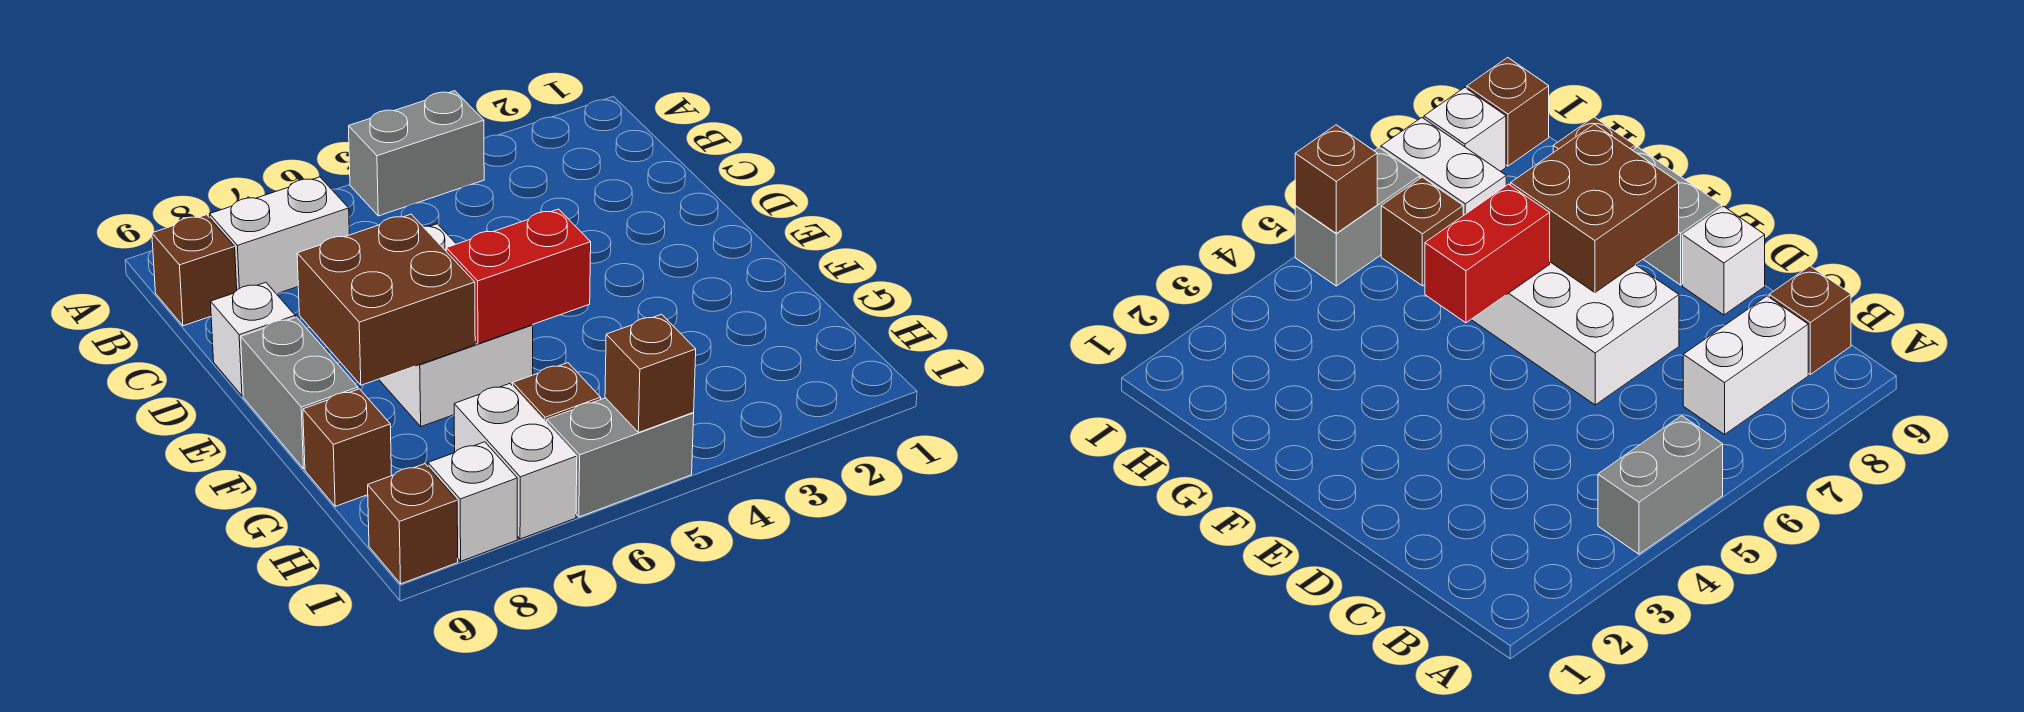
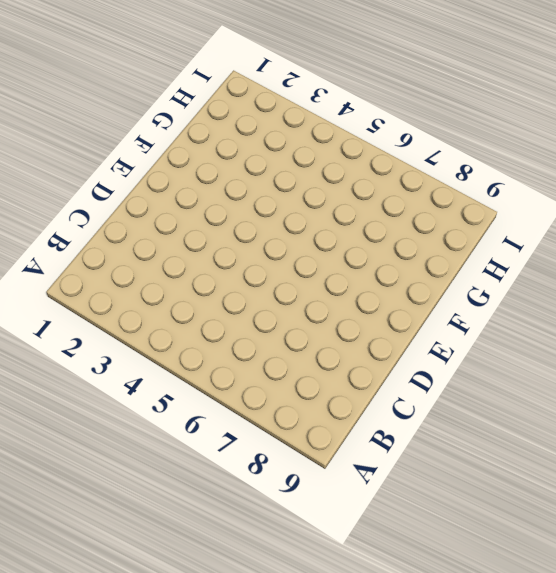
none -> grey brick A4:A5 level 1
none -> white brick B7:B8 level 1
none -> brown brick B9 level 1

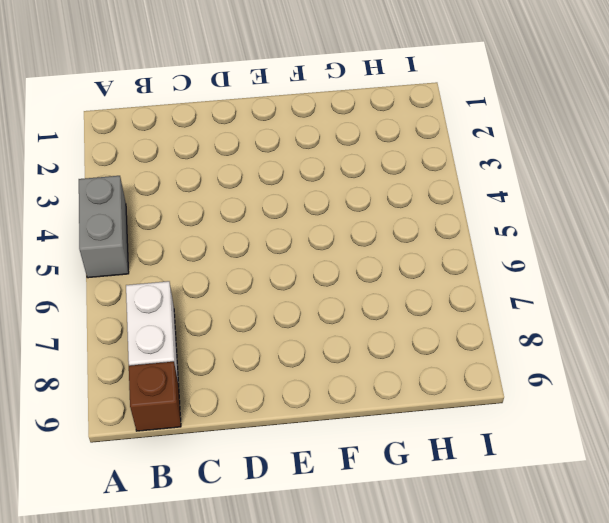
none -> white brick D6:F7 level 1
none -> white brick D9 level 1
none -> grey brick E9:F9 level 1

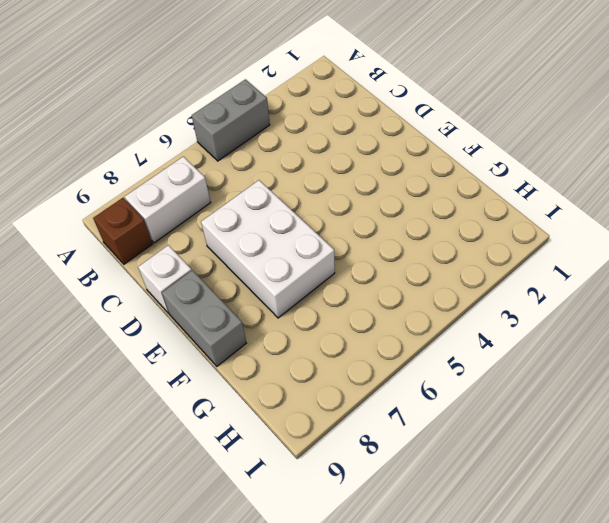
none -> brown brick G9 level 1
none -> brown brick H6 level 1
none -> white brick H7:I7 level 1

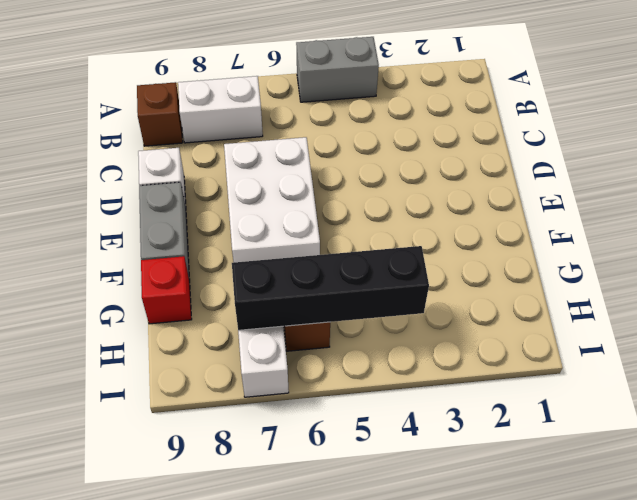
red brick G9 level 1 -> brown brick G9 level 1
black brick H4:H7 level 2 -> none
none -> grey brick I5:I6 level 1
none -> white brick I8 level 1
none -> brown brick I9 level 1

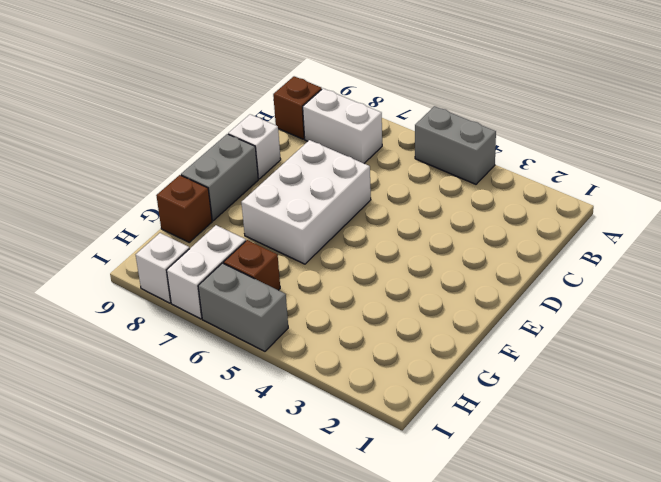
none -> brown brick I9 level 1
none -> brown brick E7:F8 level 2
none -> red brick F5:F6 level 2

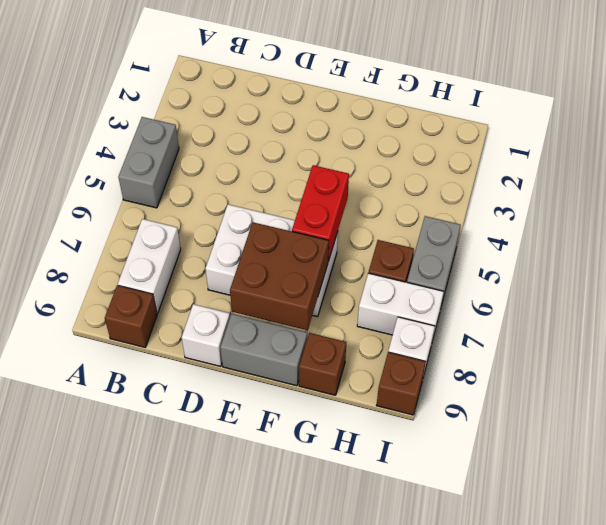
none -> brown brick I5 level 2

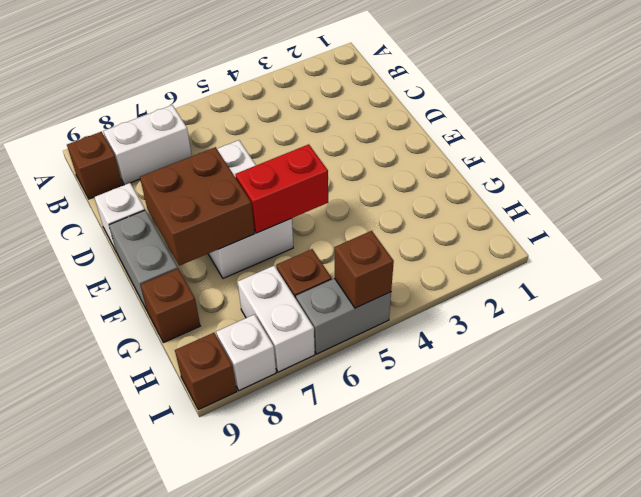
none -> grey brick A4:A5 level 1

